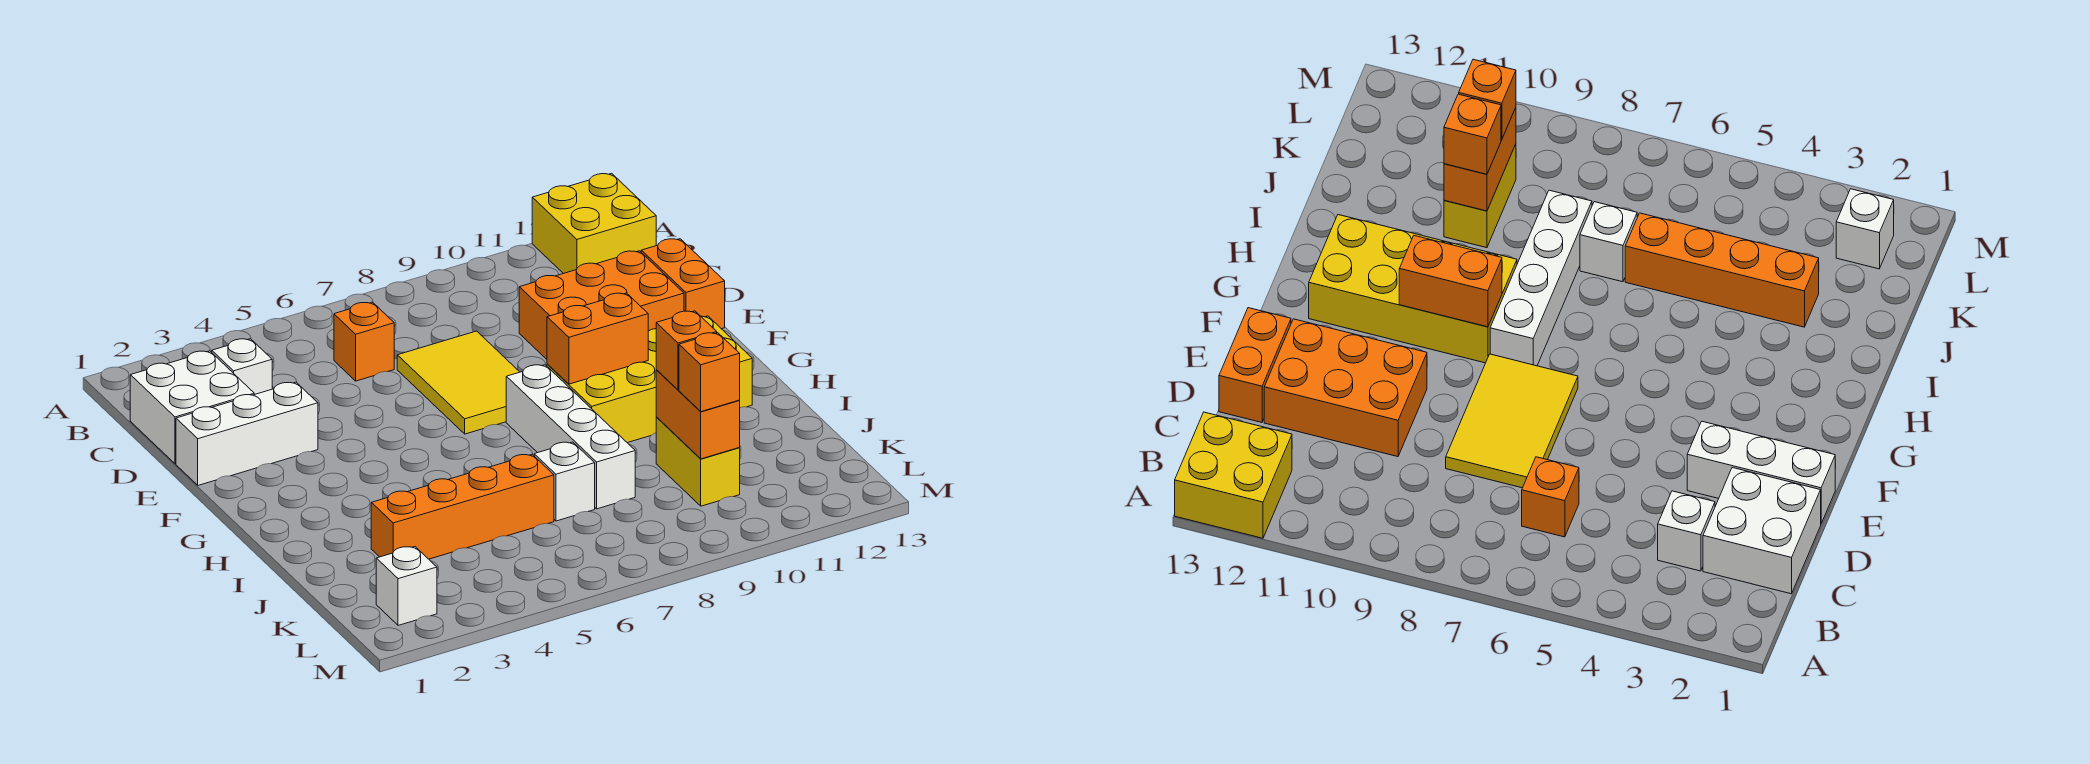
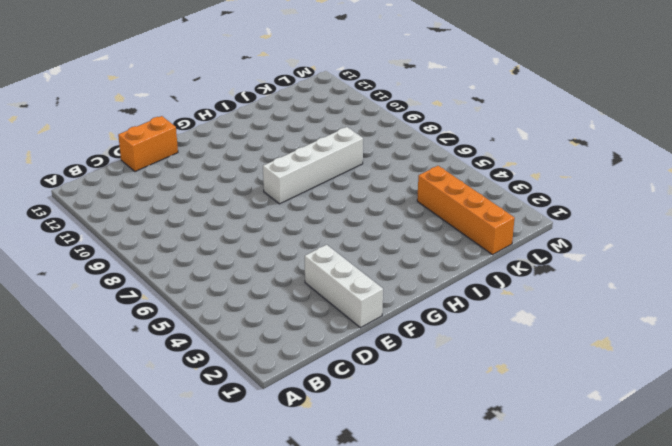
orange brick K1:K4 level 1 -> orange brick J3:J6 level 1
none -> yellow brick A12:B13 level 1
none -> white brick C1:D2 level 1
none -> white brick C3 level 1

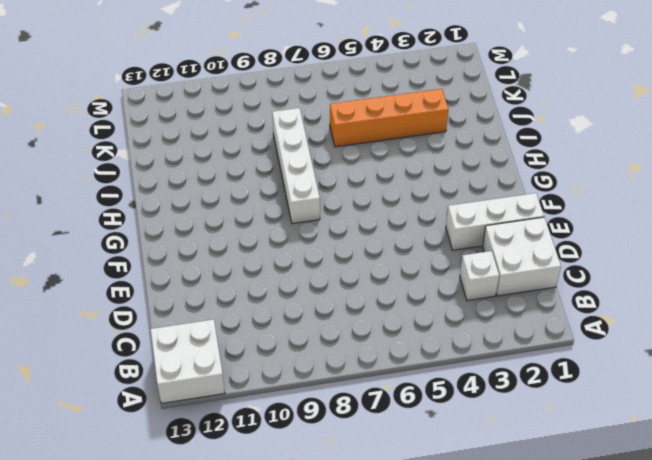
white brick A12:B13 level 1 -> yellow brick A12:B13 level 1
none -> orange brick C6 level 1
none -> yellow tile D7:F8 level 1
none -> orange brick D10:E12 level 1

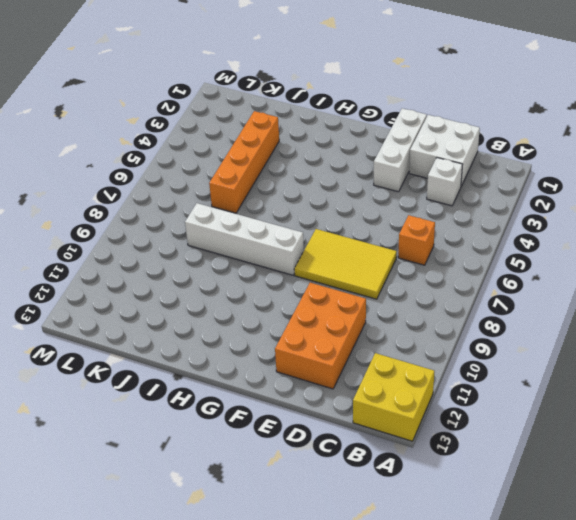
none -> orange brick D13:E13 level 1
none -> yellow brick G9:H12 level 1
none -> white brick J7 level 1

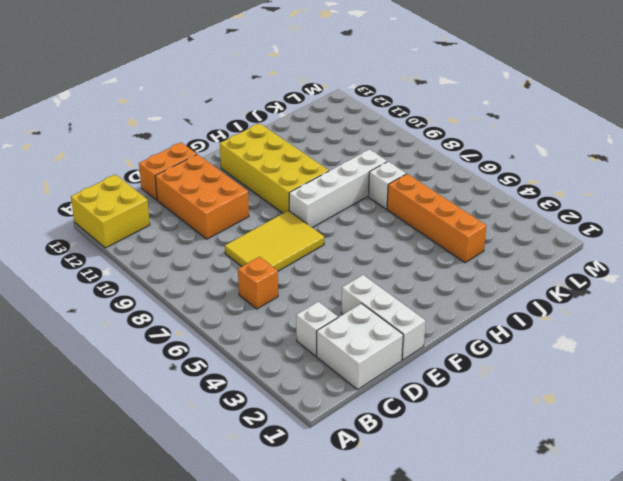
none -> yellow brick J10:K10 level 1
none -> white brick L2 level 1
none -> orange brick G9:G10 level 2

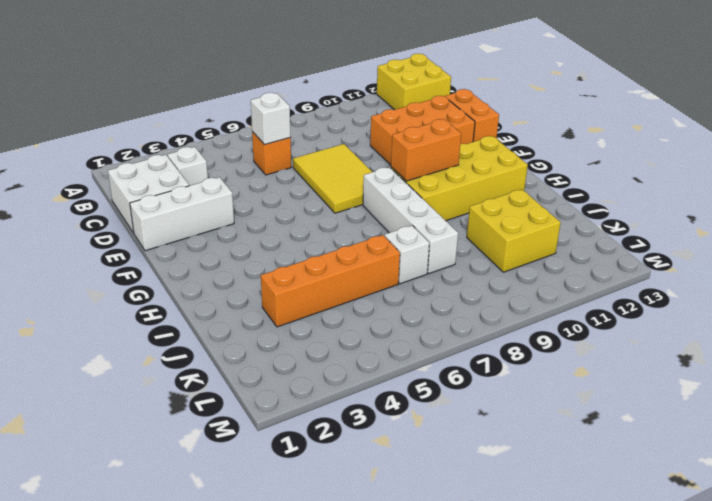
white brick C6 level 2 -> white brick L2 level 1
yellow brick J10:K11 level 1 -> yellow brick J10:K10 level 1
none -> orange brick J10:K10 level 2
none -> orange brick J10 level 3
none -> orange brick K10 level 3

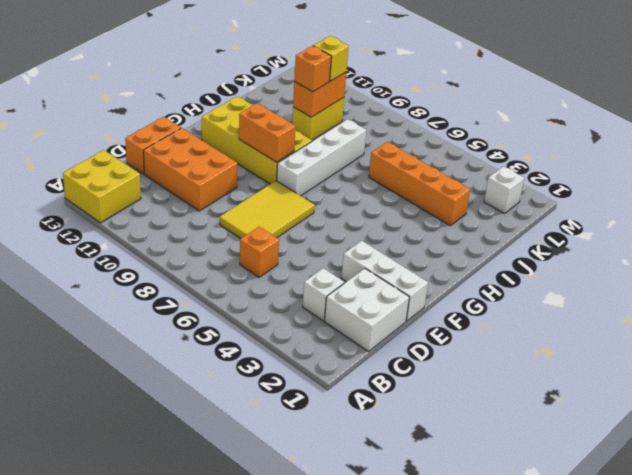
yellow brick K10 level 3 -> orange brick K10 level 3
none -> white brick J7 level 1

